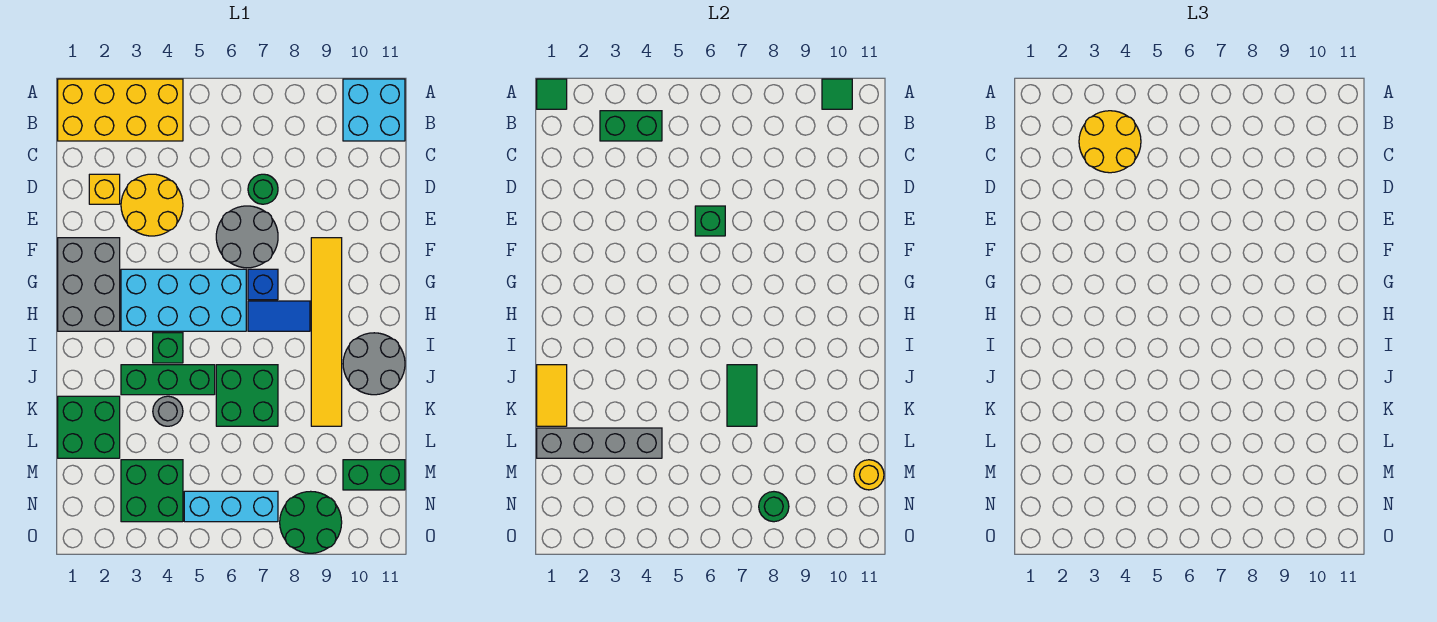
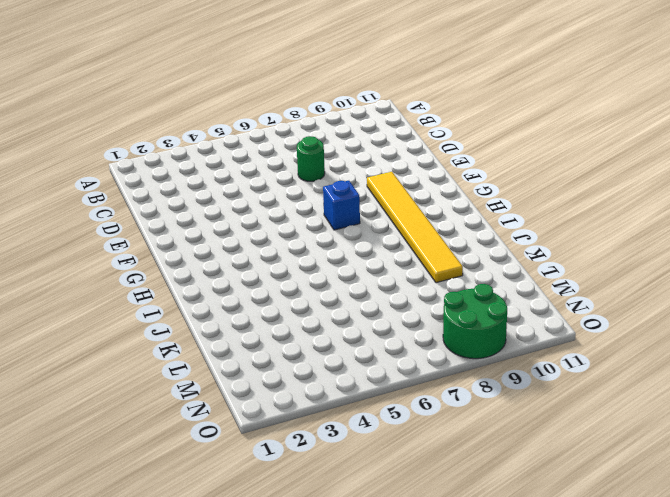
none -> yellow brick A1:B4 level 1
none -> cyan brick A10:B11 level 1
none -> yellow brick D2 level 1
none -> yellow round brick D3:E4 level 1

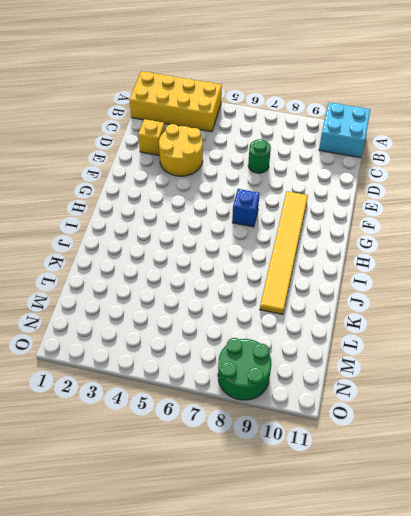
none -> grey round brick E6:F7 level 1
none -> grey brick F1:H2 level 1
none -> cyan brick G3:H6 level 1
none -> blue tile H7:H8 level 1

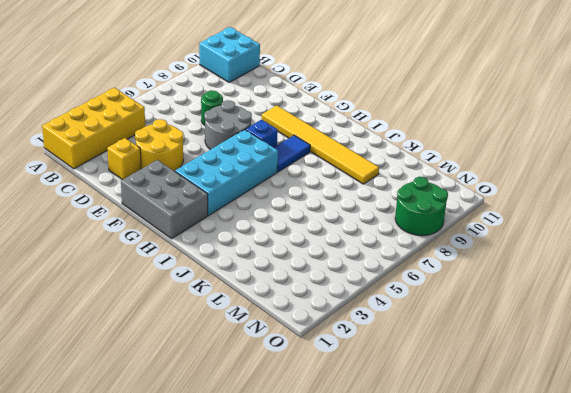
none -> green brick I4 level 1
none -> grey round brick I10:J11 level 1
none -> green brick J3:J5 level 1
none -> green brick J6:K7 level 1

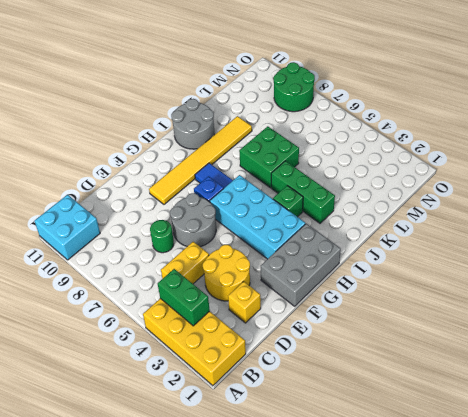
yellow brick C5:D5 level 1 -> none
none -> green brick K1:L2 level 1
none -> grey round brick K4 level 1
none -> green brick M3:N4 level 1
none -> green brick M10:M11 level 1

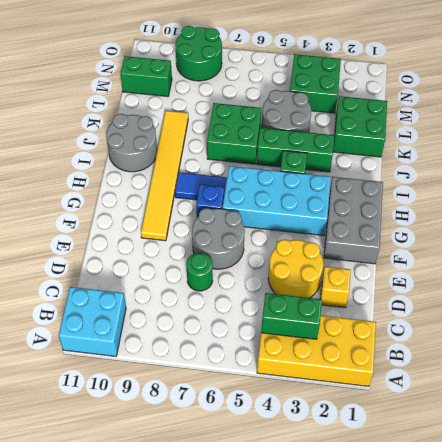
grey round brick K4:L5 level 1 -> grey round brick K4 level 1
none -> cyan brick N5:N7 level 1
none -> green tile A1 level 2
none -> green tile A10 level 2
none -> green brick E6 level 2

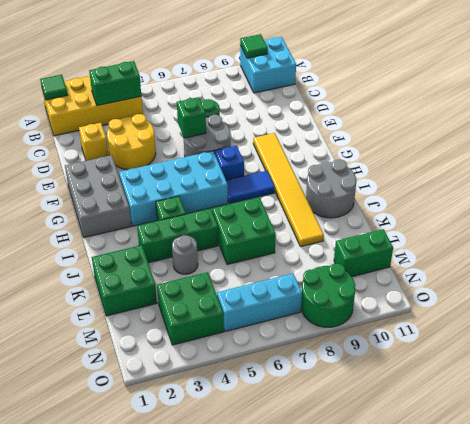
none -> yellow tile J1:K1 level 2
none -> green tile J7:K7 level 2
none -> grey brick L1:L4 level 2
none -> yellow round brick M11 level 2

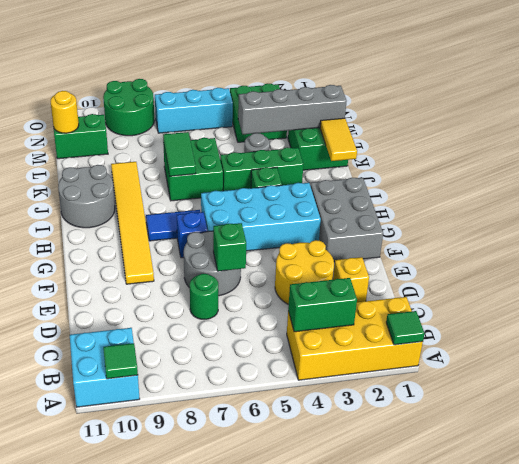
none -> green round brick N8 level 2
none -> yellow round brick B3:C4 level 3

